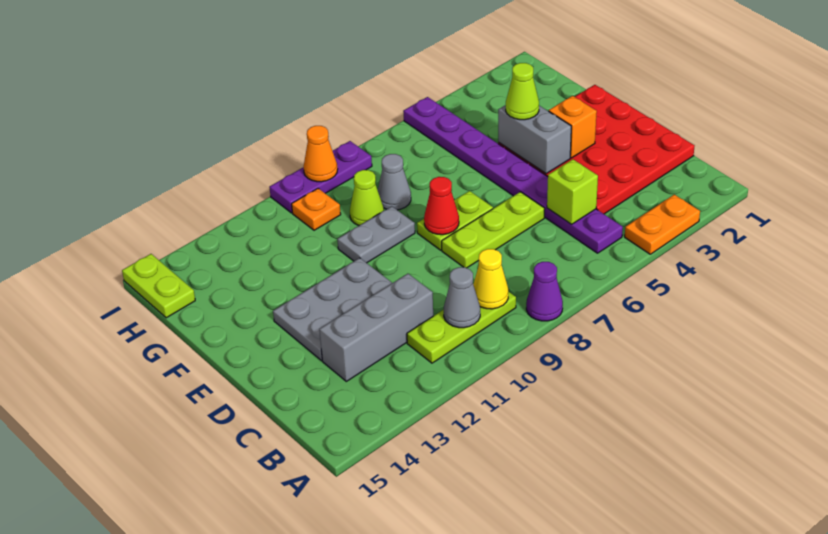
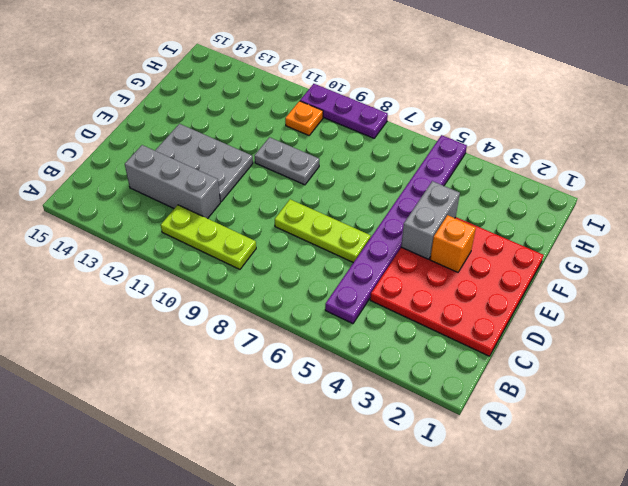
none -> orange plate A3:A4 level 1
none -> purple cone A8 level 1
none -> lime plate E7:E8 level 1

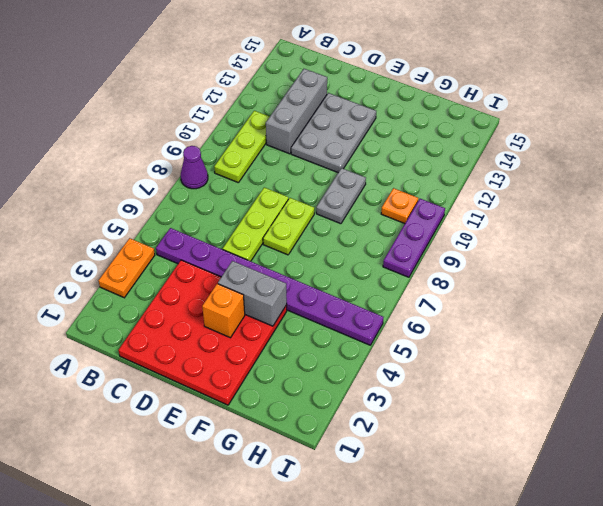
none -> grey cone G8 level 1
none -> lime cone G9 level 1
none -> lime plate H15:I15 level 1

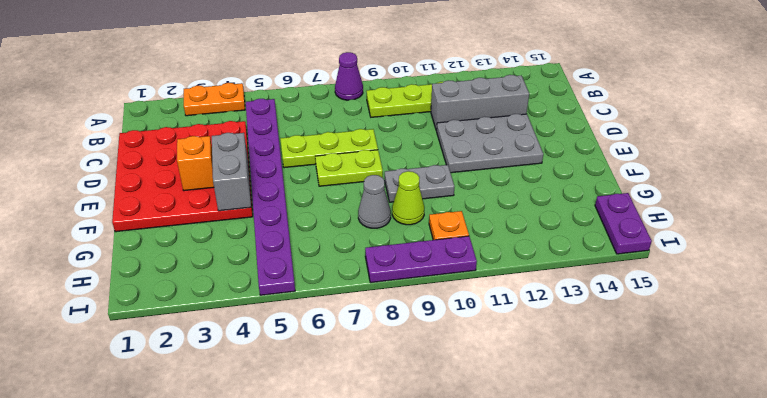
purple plate H15:I15 level 1 -> lime plate H15:I15 level 1
none -> yellow cone B9 level 2
none -> grey cone B10 level 2
none -> lime brick C5 level 2

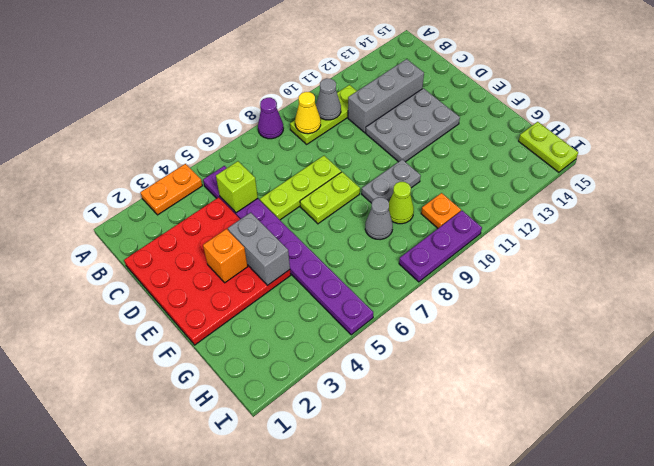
none -> red cone E8 level 2
none -> orange cone I9 level 2
none -> lime cone F4 level 3

